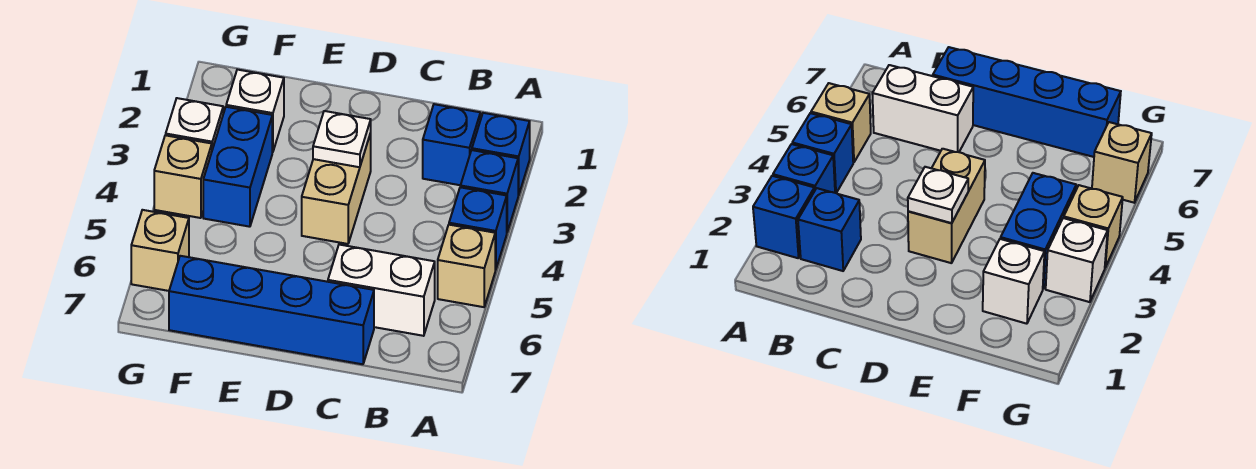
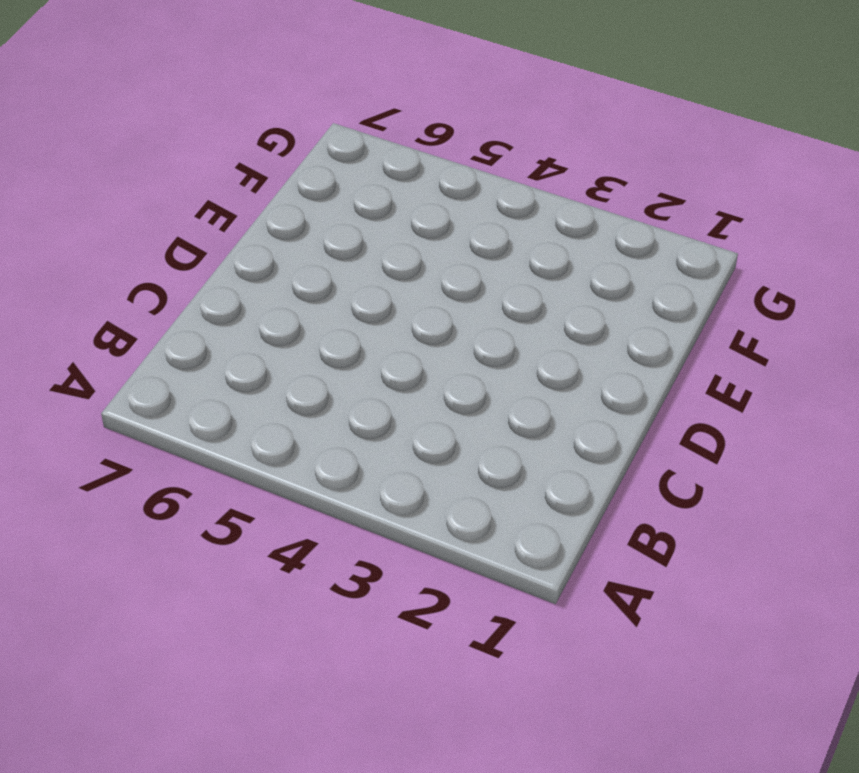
none -> blue brick A2 level 1
none -> blue brick A3 level 1
none -> blue brick A4 level 1

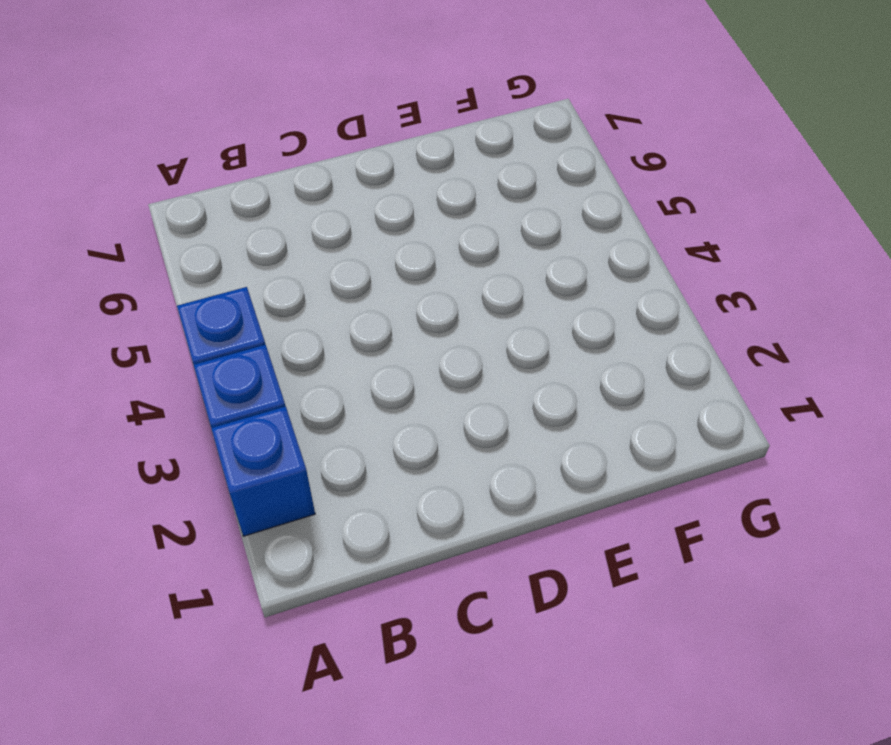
none -> tan brick A5 level 1
none -> blue brick B2 level 1
none -> white brick B6:C6 level 1

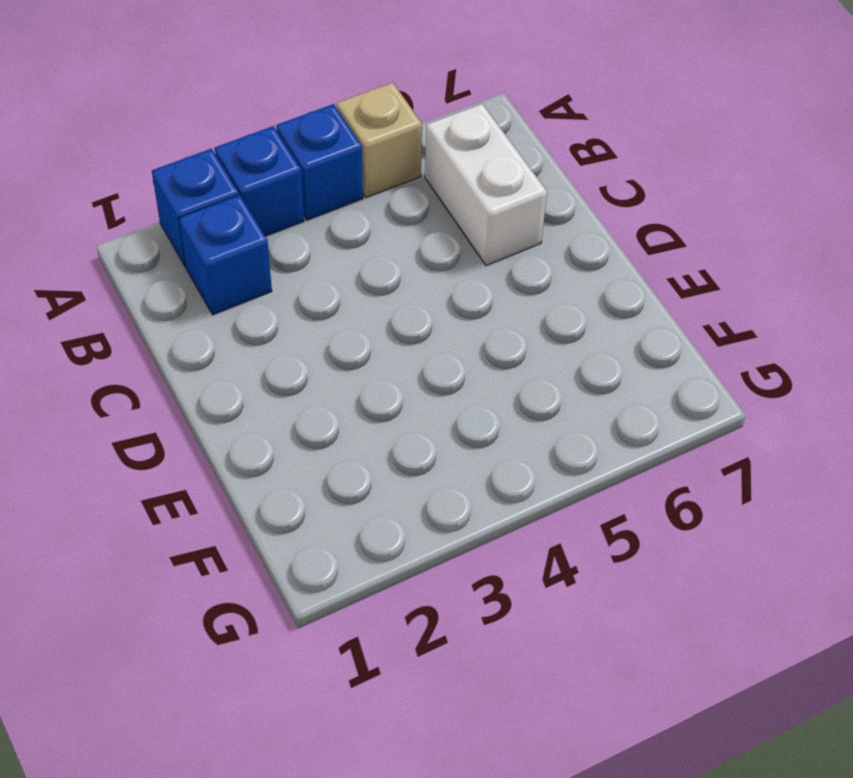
none -> blue brick C7:F7 level 1
none -> tan brick D3:D4 level 1
none -> white brick F2 level 1

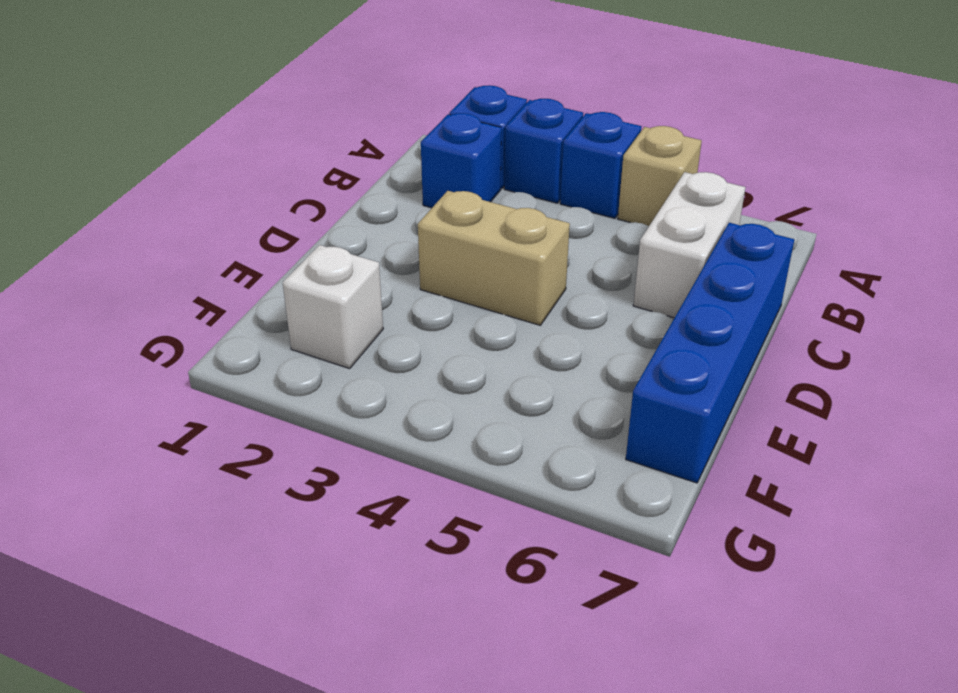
none -> blue brick F3:F4 level 1
none -> white brick G3 level 1
none -> tan brick G4 level 1

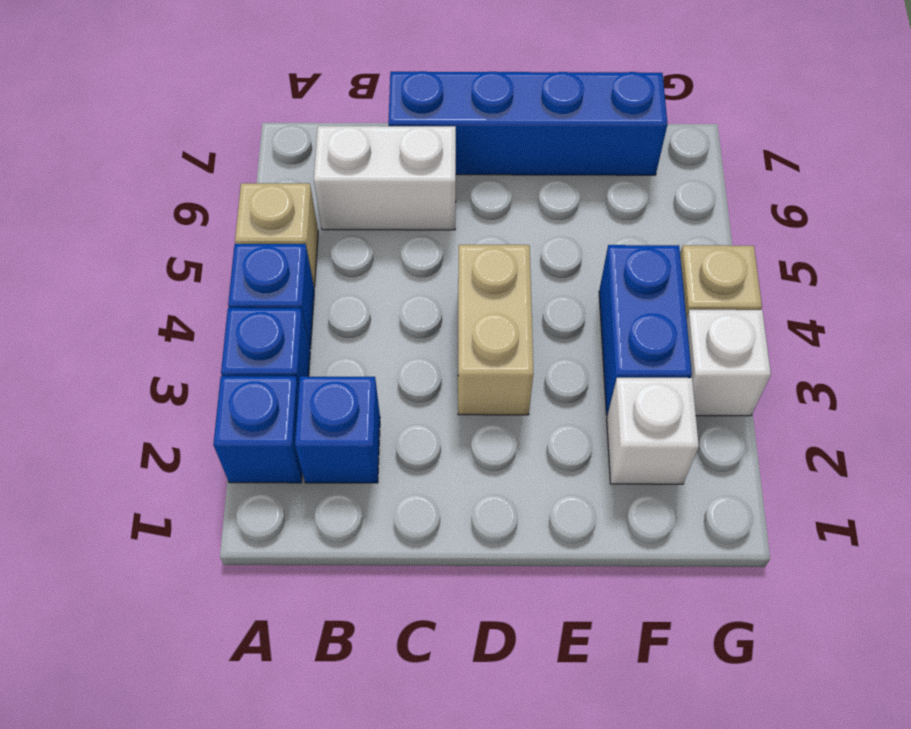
none -> tan brick G6 level 1
none -> white plate D3 level 2

